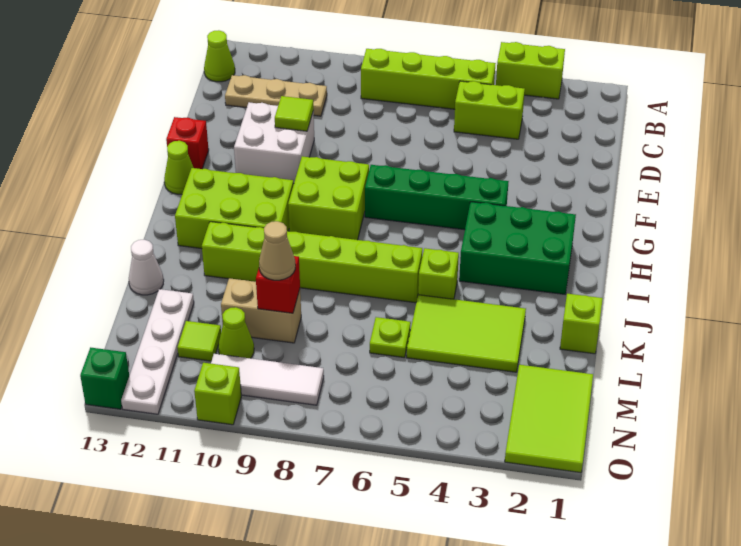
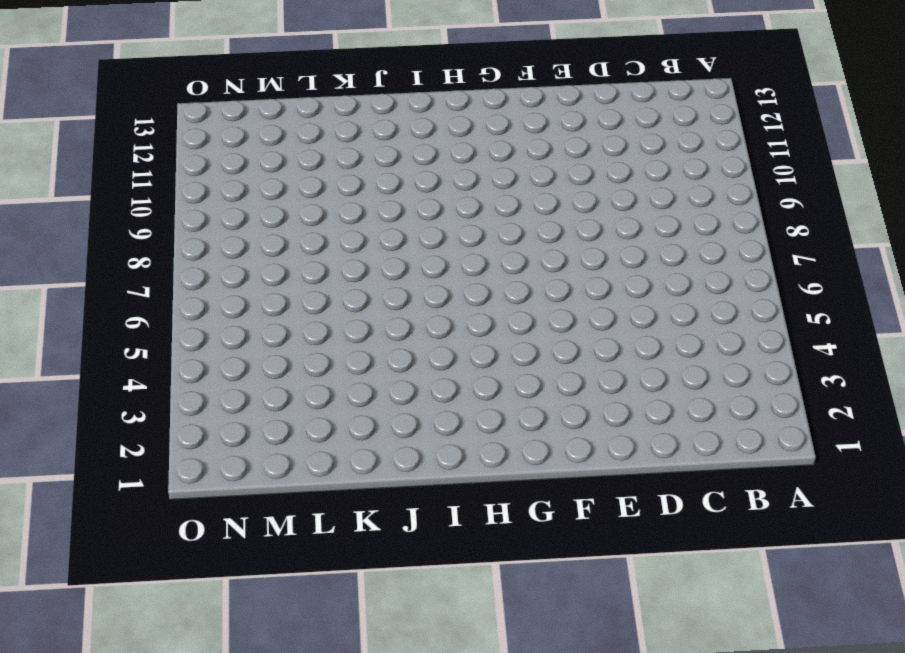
none -> lime brick A3:A4 level 1
none -> lime brick B5:B8 level 1
none -> lime cone B13 level 1

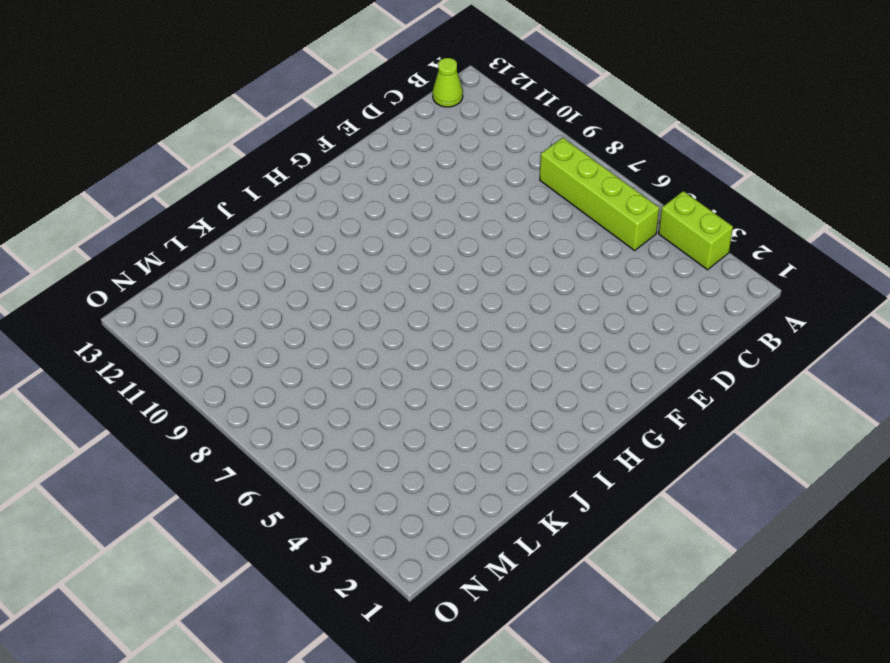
none -> lime brick C4:C5 level 1
none -> tan plate C10:C12 level 1
none -> white brick E10:F11 level 1

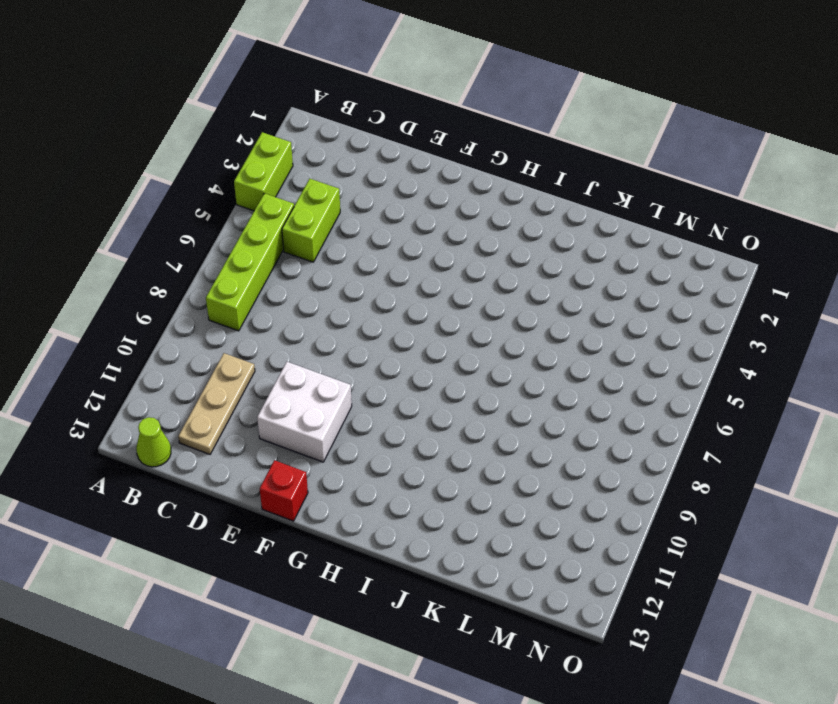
none -> green brick G4:G7 level 1
none -> lime brick G8:H9 level 1
none -> lime cone G13 level 1

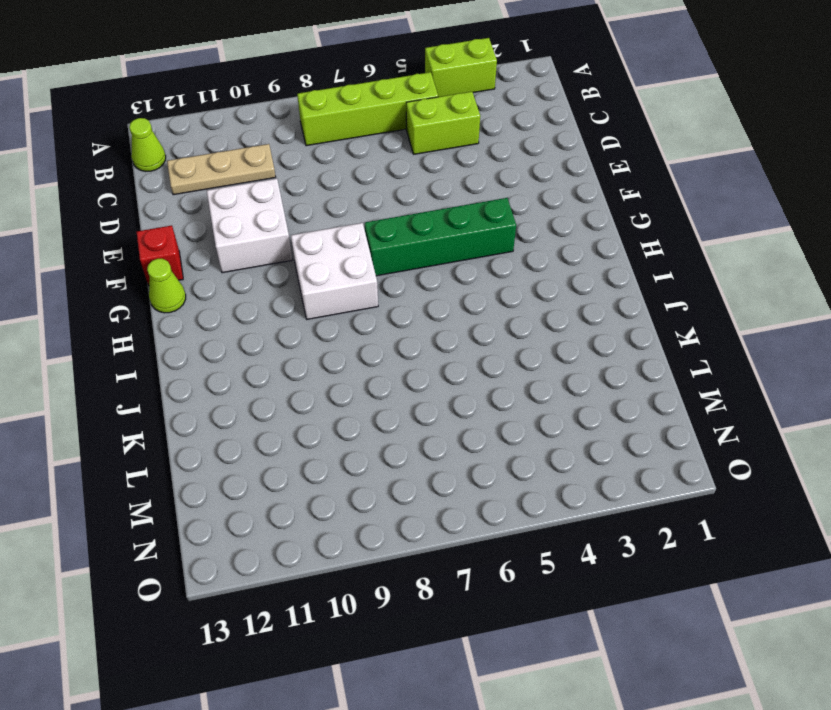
white brick G8:H9 level 1 -> lime brick G8:H9 level 1
none -> green brick H2:I4 level 1
none -> lime brick H10:I12 level 1
none -> lime brick J5 level 1

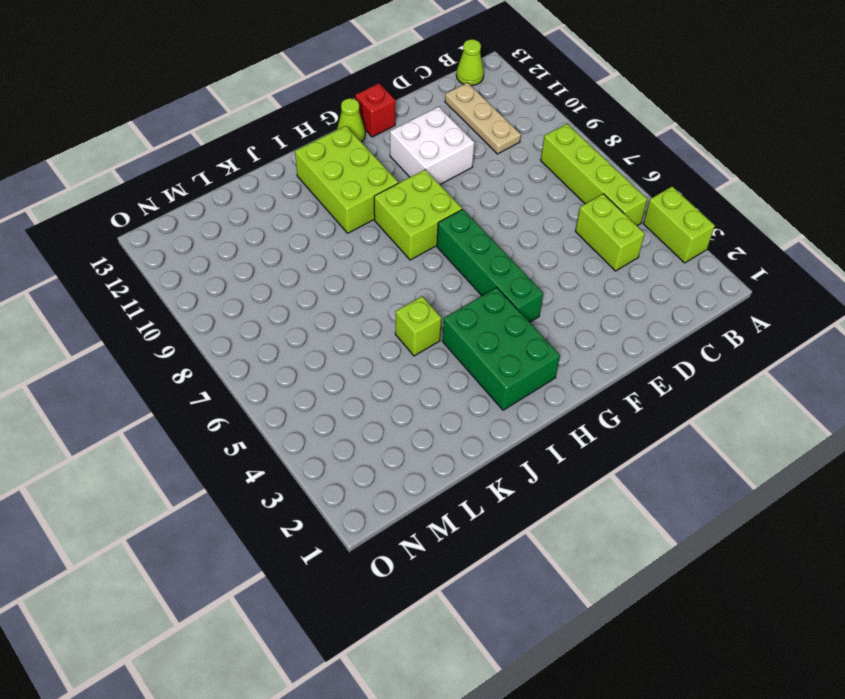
none -> lime brick J6:J11 level 1
none -> lime brick K1 level 1
none -> lime tile K3:L5 level 1

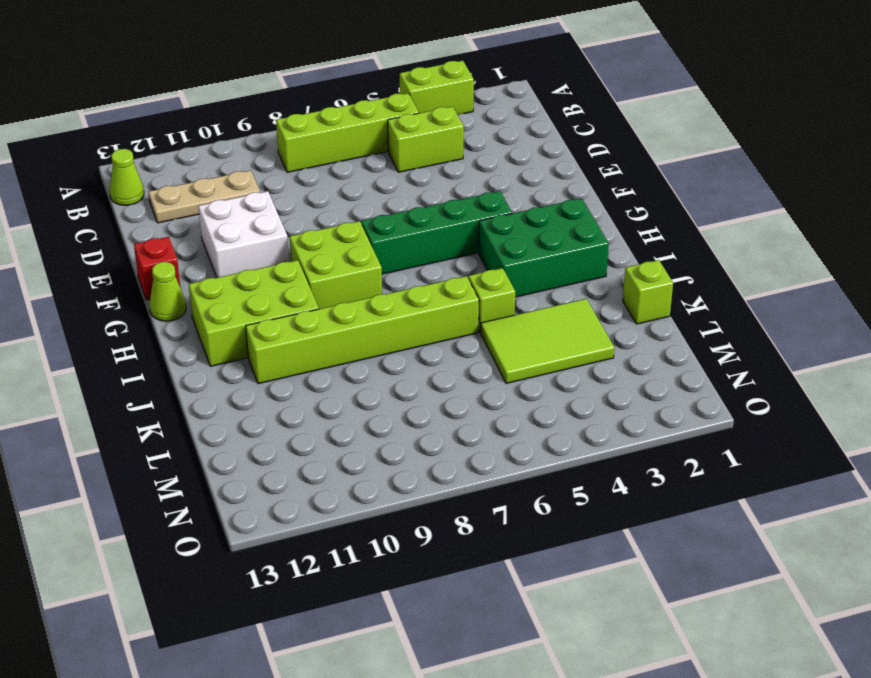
none -> white cone K13 level 1
none -> lime plate L6 level 1
none -> tan brick L9:L10 level 1

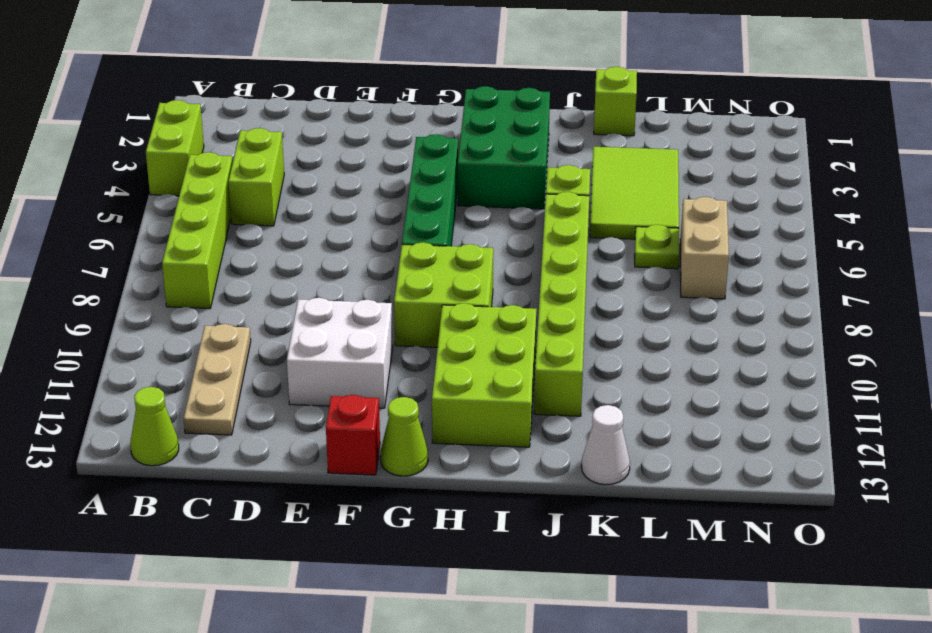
tan brick M6:M7 level 1 -> tan brick L9:L10 level 1
none -> white plate L12:O12 level 1
none -> lime tile M1:O2 level 1
none -> lime cone M10 level 1

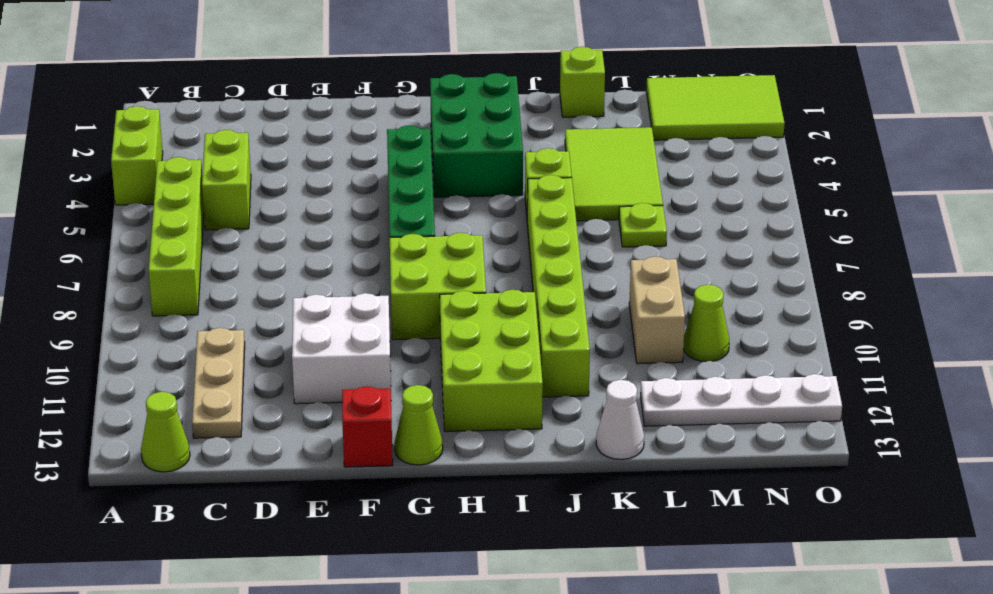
none -> lime tile M11 level 1
none -> white tile N8:N10 level 1
none -> lime brick O10 level 1

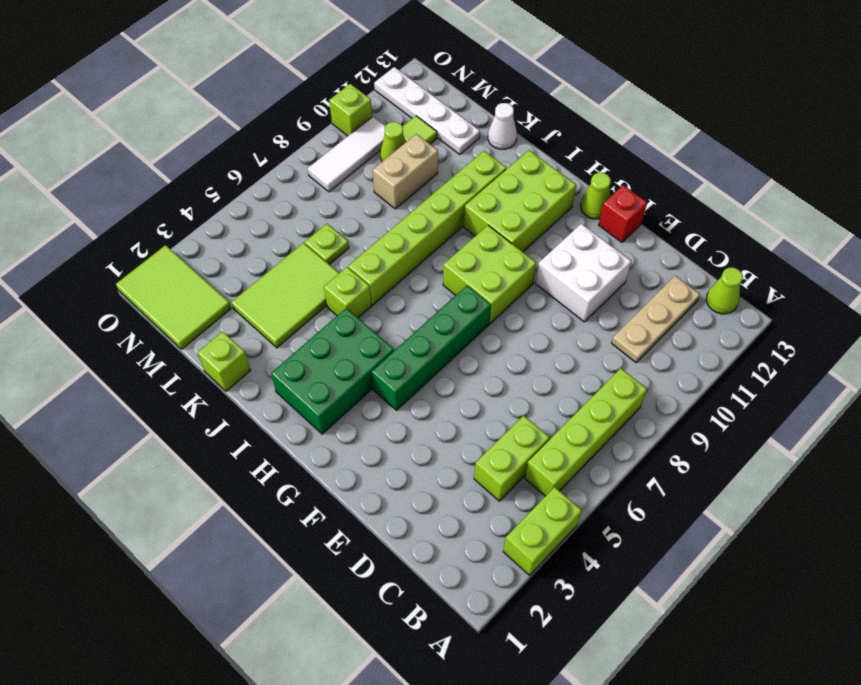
none -> green brick O13 level 1
none -> lime tile E10 level 2
none -> red brick L9 level 2

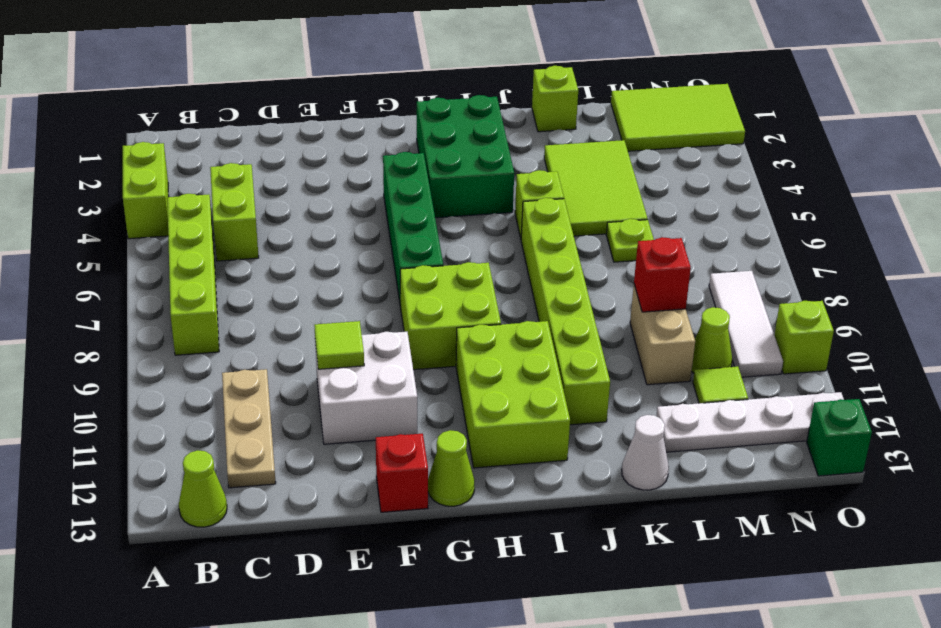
none -> tan cone L9 level 3

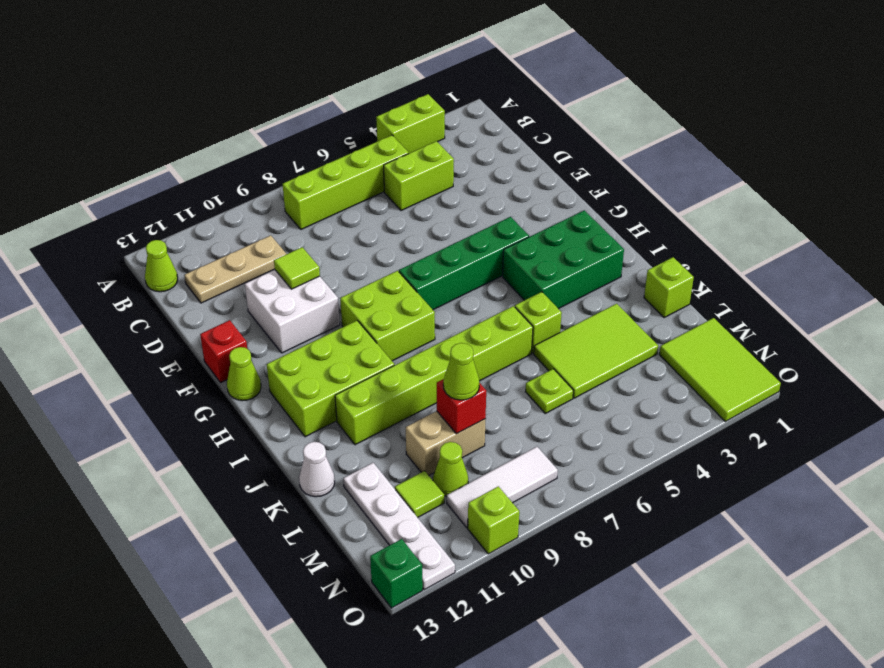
lime cone L9 level 3 -> tan cone L9 level 3

